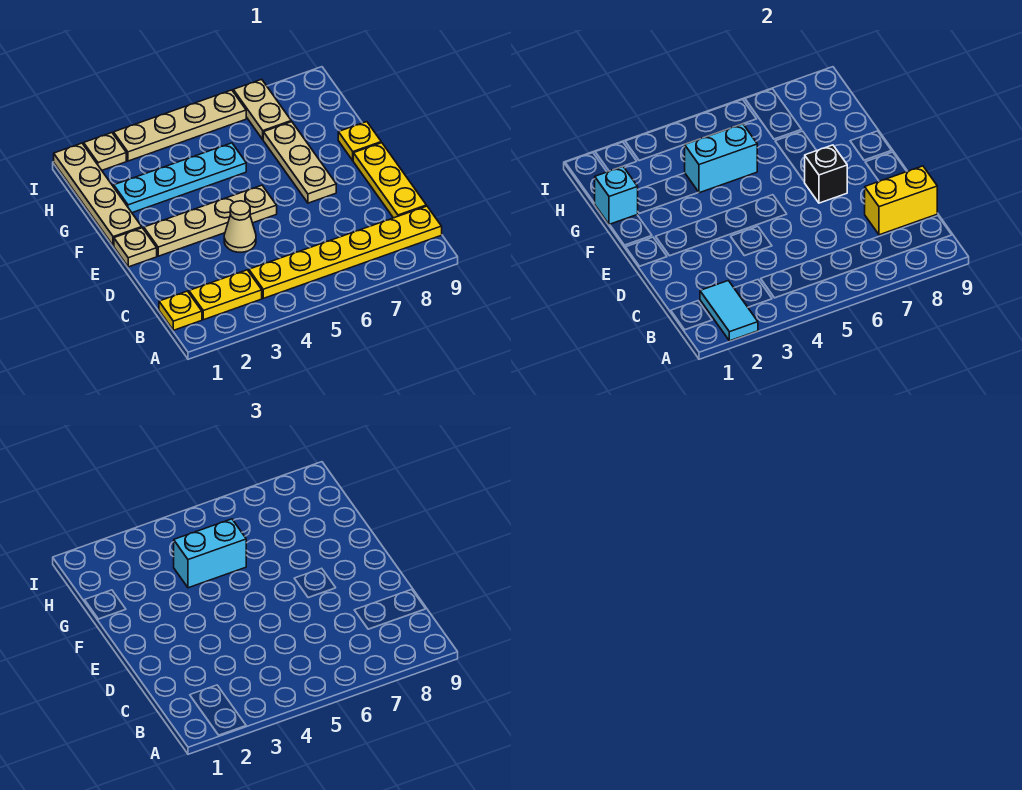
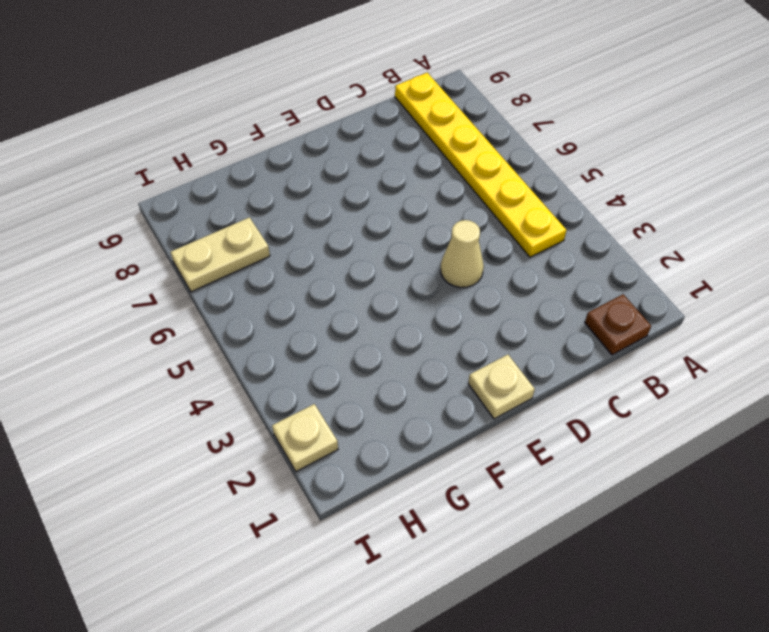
brown plate B1 level 1 -> yellow plate B1 level 1
none -> yellow plate B2:B3 level 1
none -> yellow plate C9:E9 level 1
none -> tan plate E2:E5 level 1

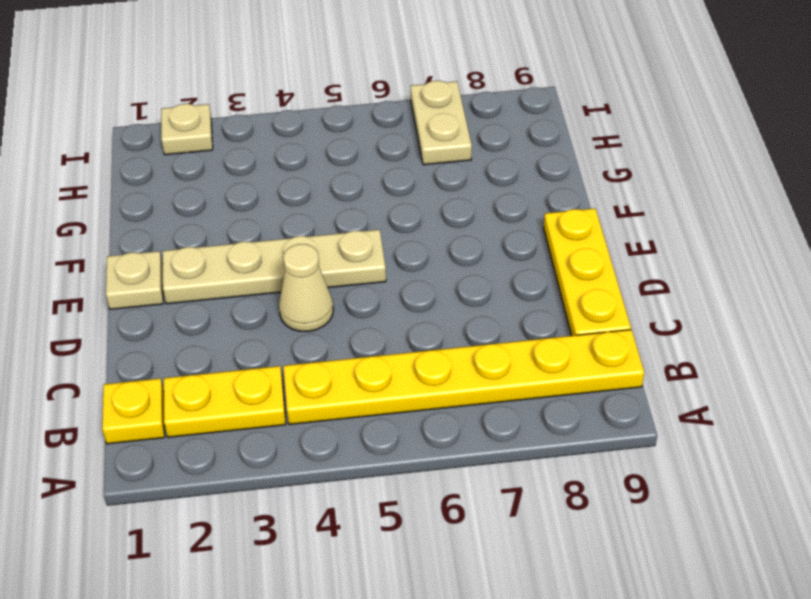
none -> tan plate E7:G7 level 1
none -> tan plate F1:I1 level 1
none -> yellow plate F9 level 1

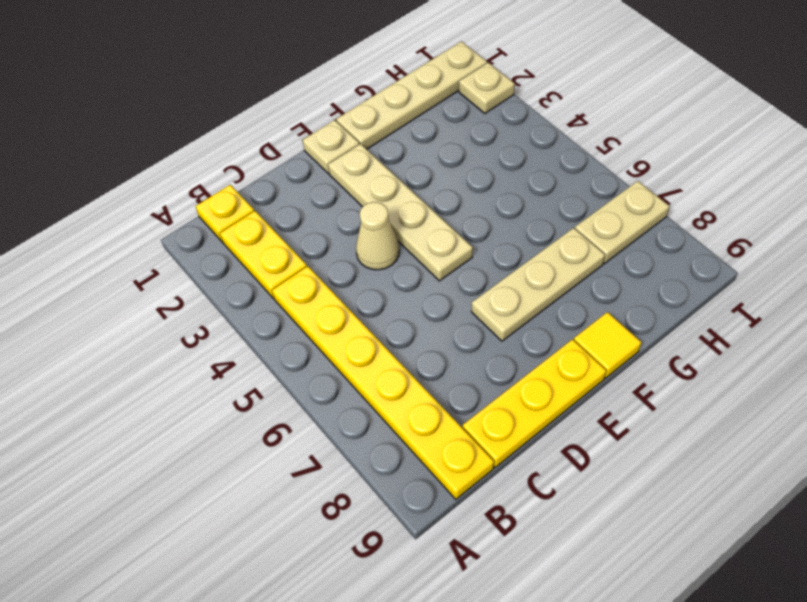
yellow tile F9 level 1 -> yellow plate F9 level 1
none -> cyan plate G2:G5 level 1
none -> tan plate I3:I6 level 1
none -> cyan tile A2:B2 level 2

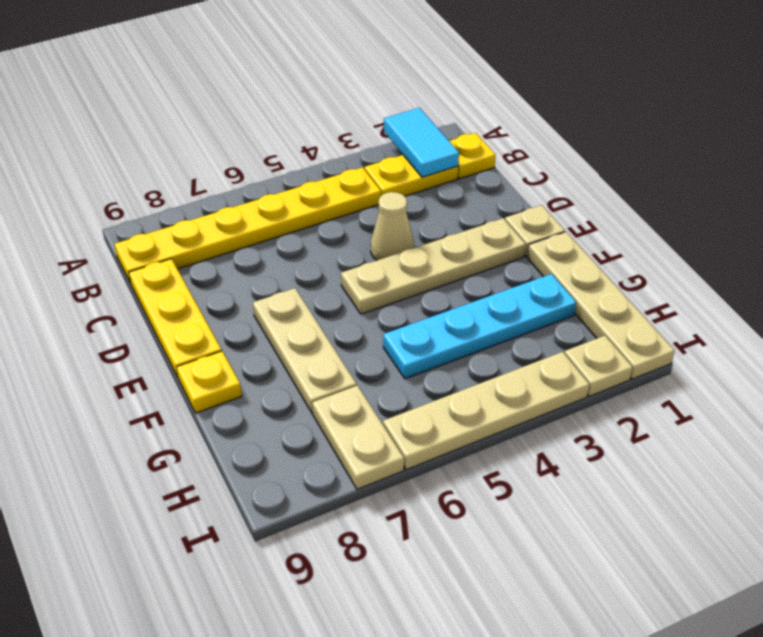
none -> yellow brick C8:C9 level 2
none -> black brick E7 level 2
none -> cyan brick G1 level 2

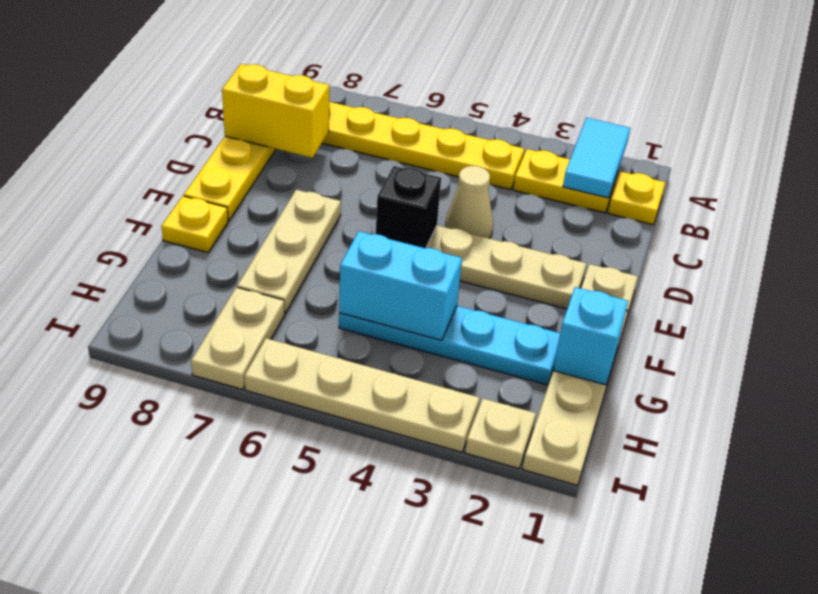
black brick E5 level 2 -> black brick E7 level 2
none -> cyan brick G4:G5 level 3

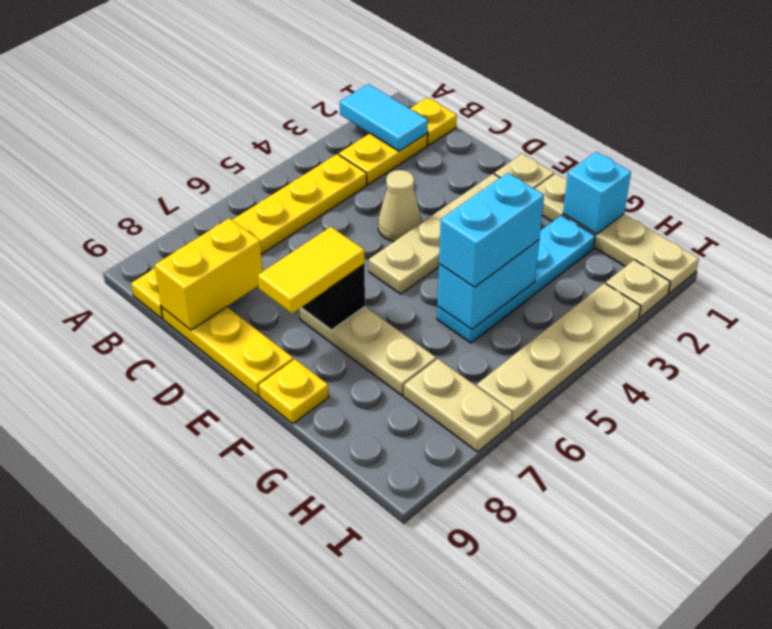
yellow tile E7:E8 level 3 -> none

